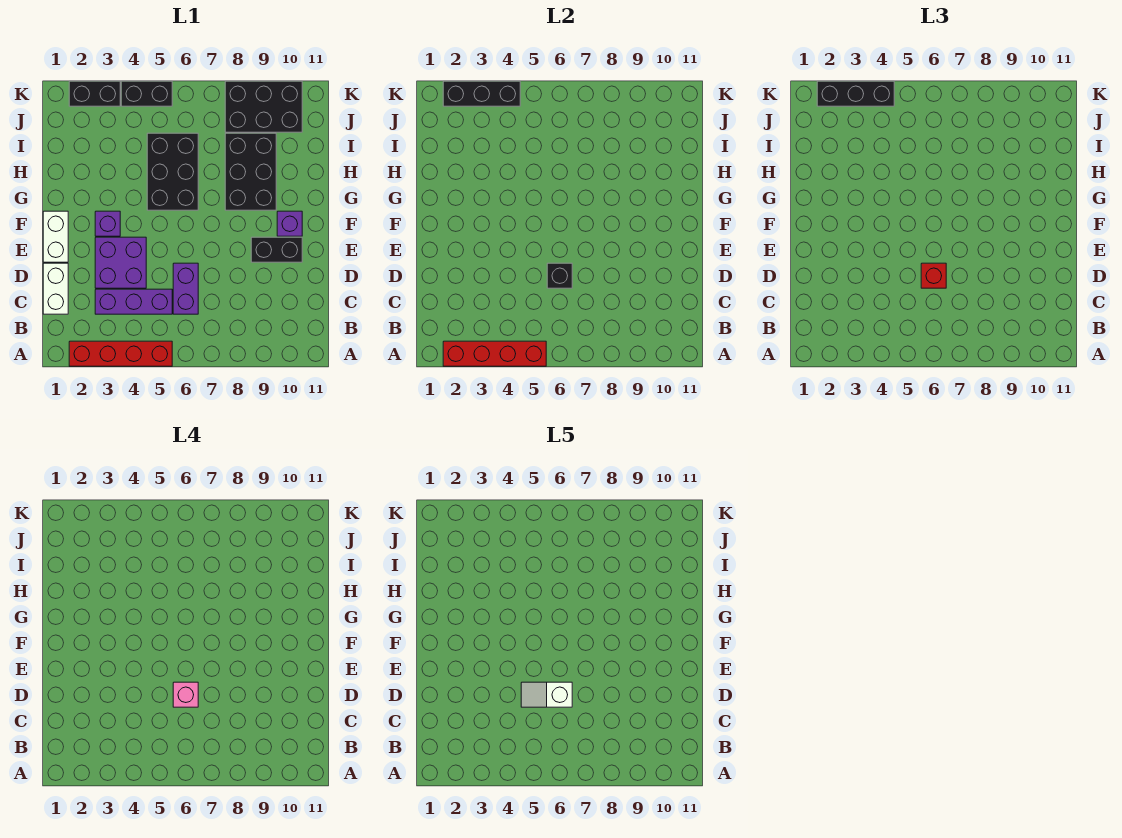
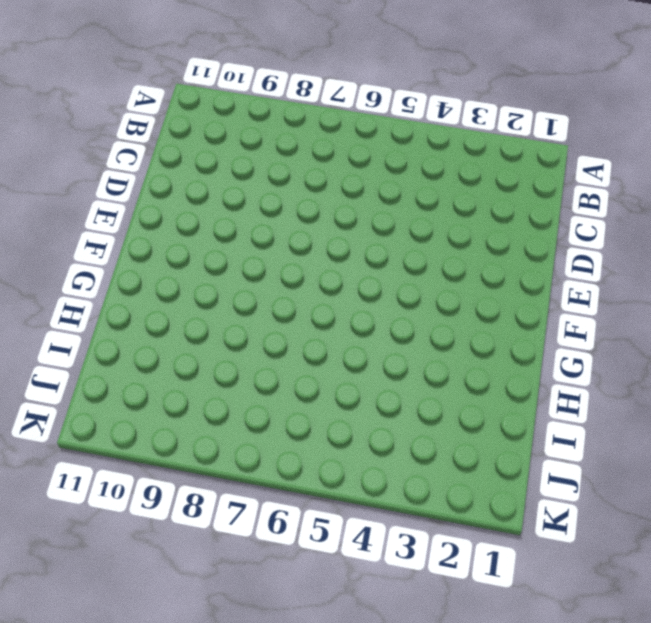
none -> red brick A2:A5 level 1
none -> white brick C1:D1 level 1
none -> purple brick C3:C5 level 1

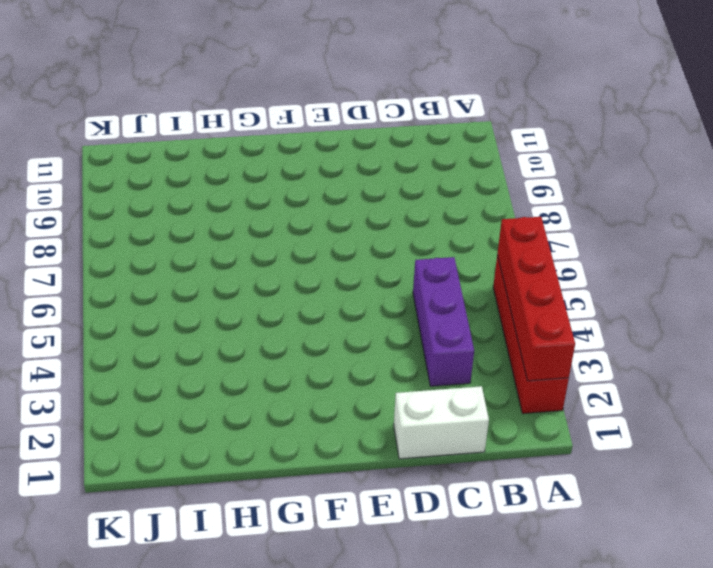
none -> purple brick C6:D6 level 1
none -> purple brick D3:E4 level 1
none -> white brick E1:F1 level 1

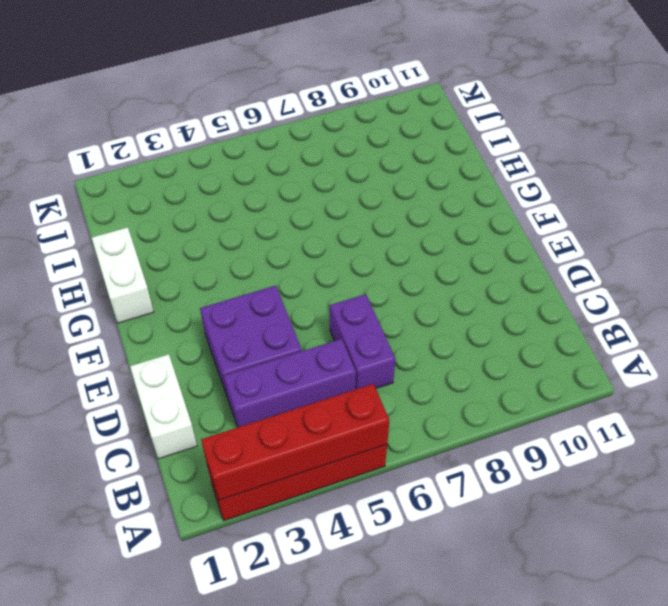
white brick G1:H1 level 1 -> white brick E1:F1 level 1
none -> black brick E9:E10 level 1
none -> purple brick F3 level 1
none -> purple brick F10 level 1

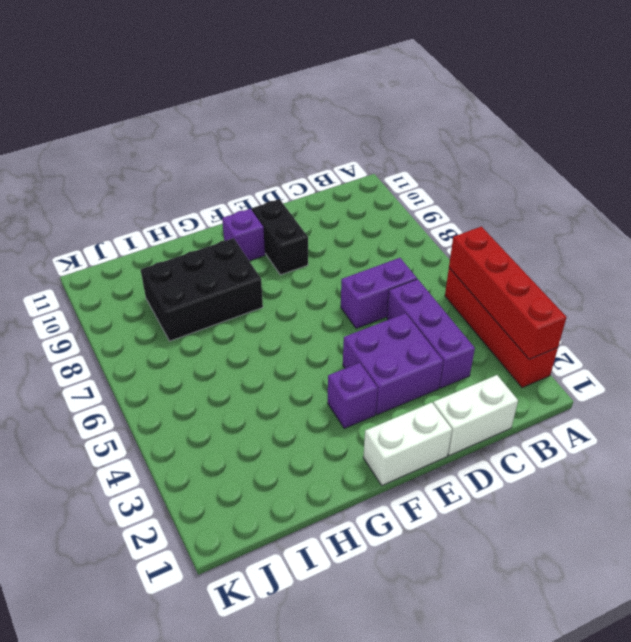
none -> black brick G5:I6 level 1
none -> black brick J8:K10 level 1
none -> black brick K2:K3 level 1

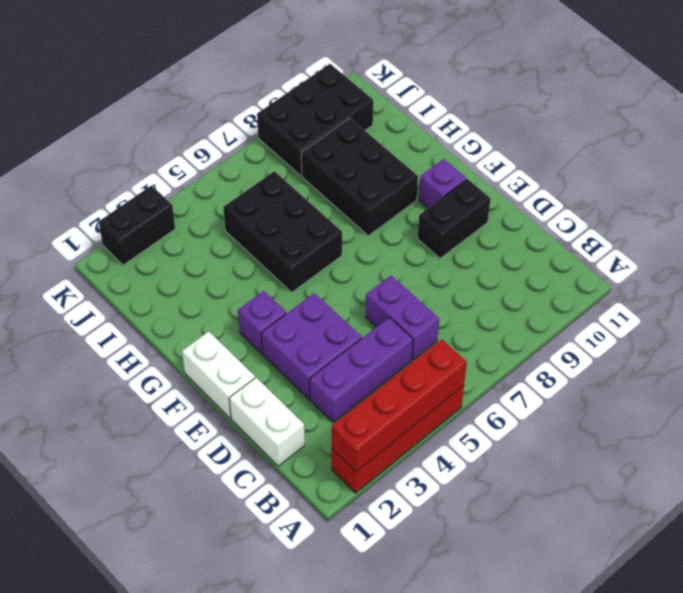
none -> black brick K4:K5 level 1
none -> black brick D6 level 2
none -> black brick K2:K4 level 2

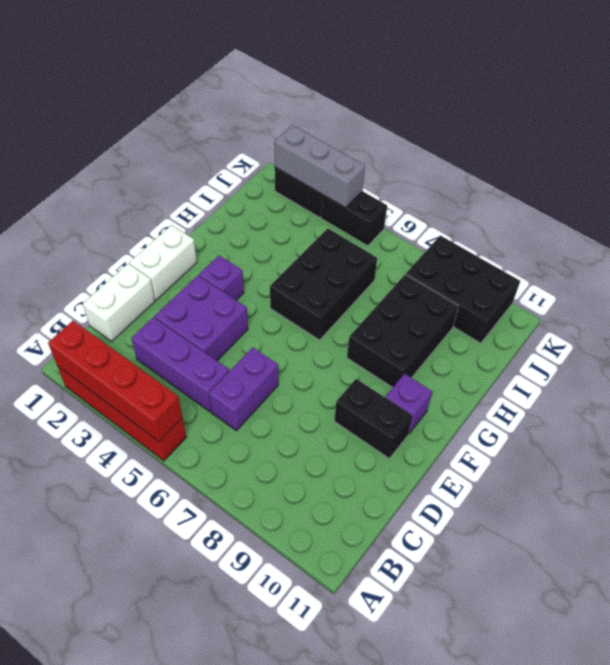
grey brick K2:K4 level 2 -> black brick K2:K4 level 2
none -> black brick D6 level 2
none -> red brick D6 level 3
none -> black brick K2:K4 level 3

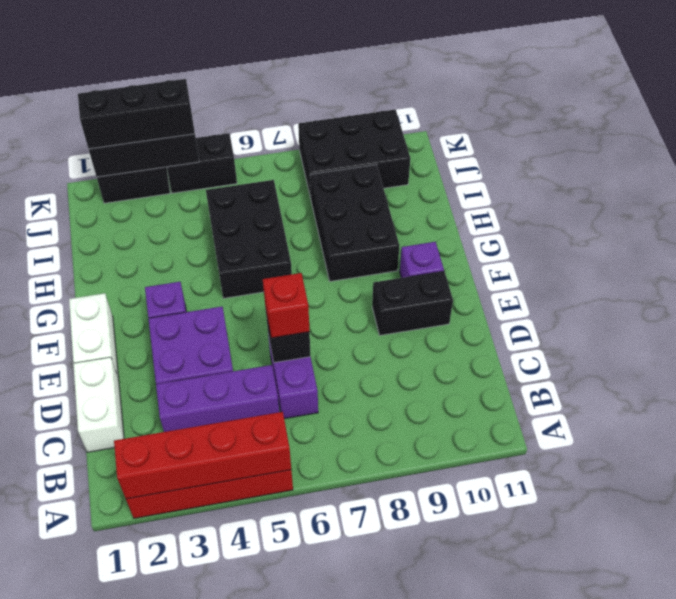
none -> pink brick D6 level 4
none -> white slope D5:D6 level 5 top 6

